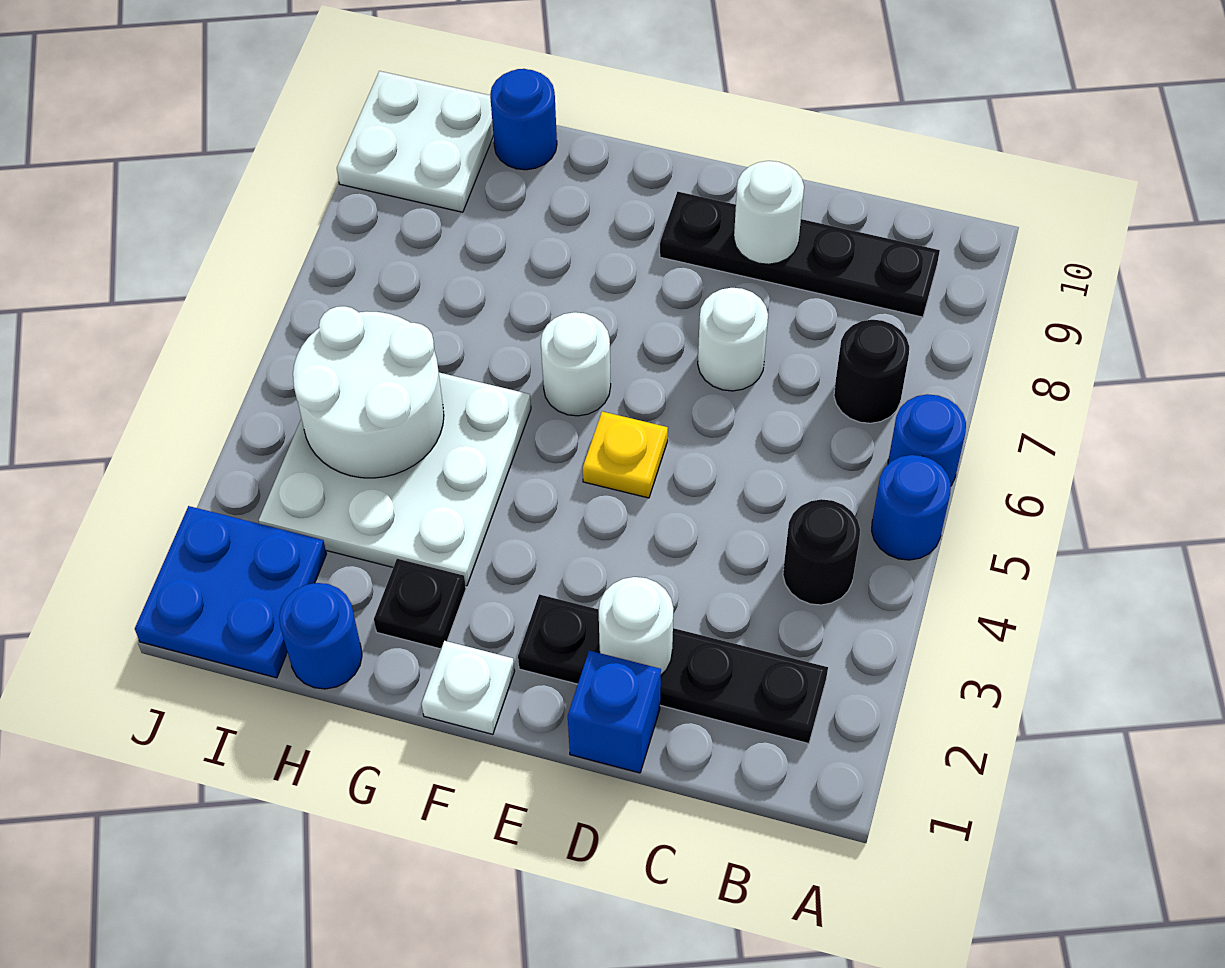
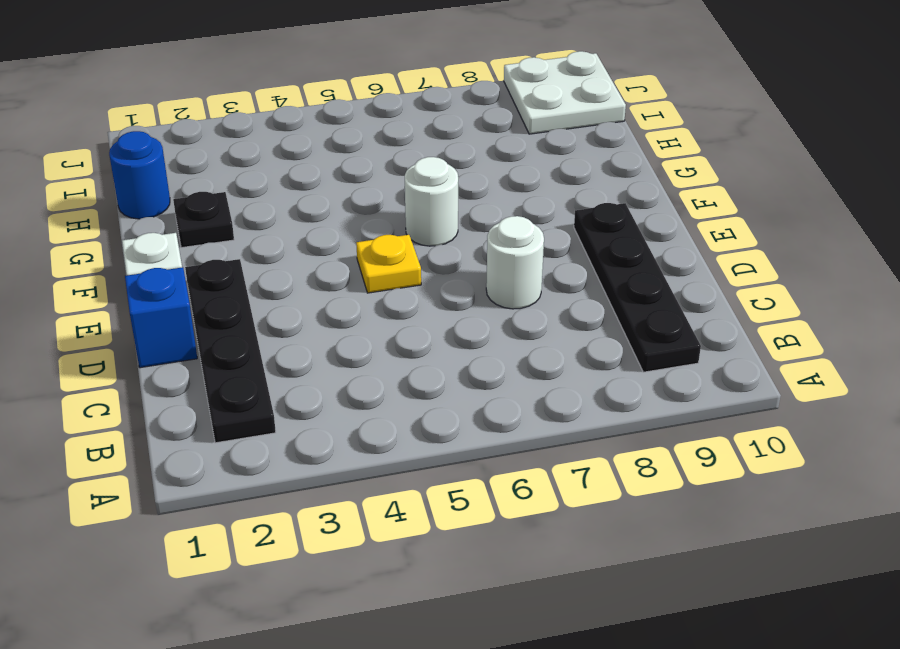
none -> blue round brick A5 level 1
none -> blue round brick A6 level 1
none -> black round brick B4 level 1

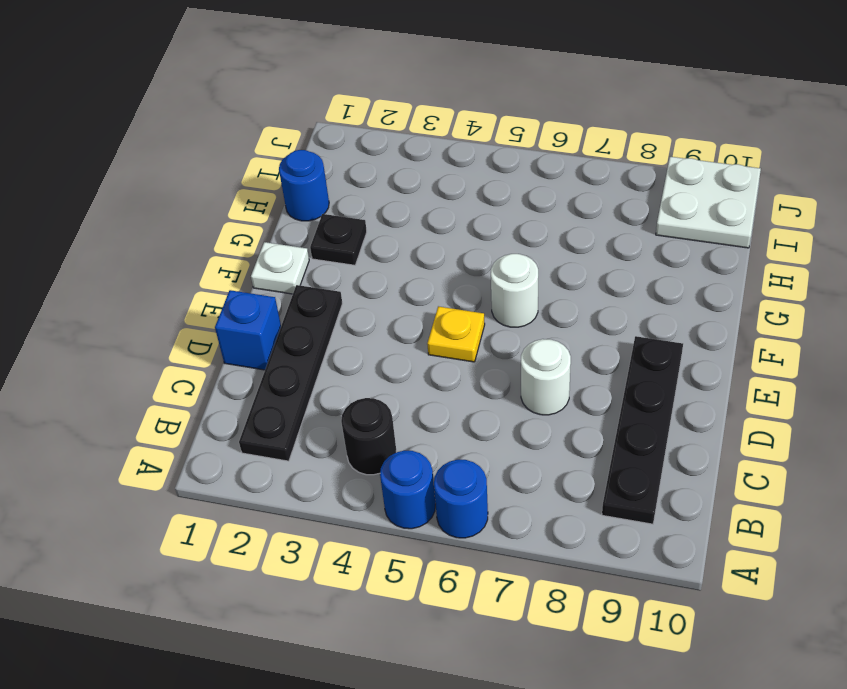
none -> black round brick B7 level 1
none -> white plate G3:I5 level 1
none -> blue round brick H10 level 1

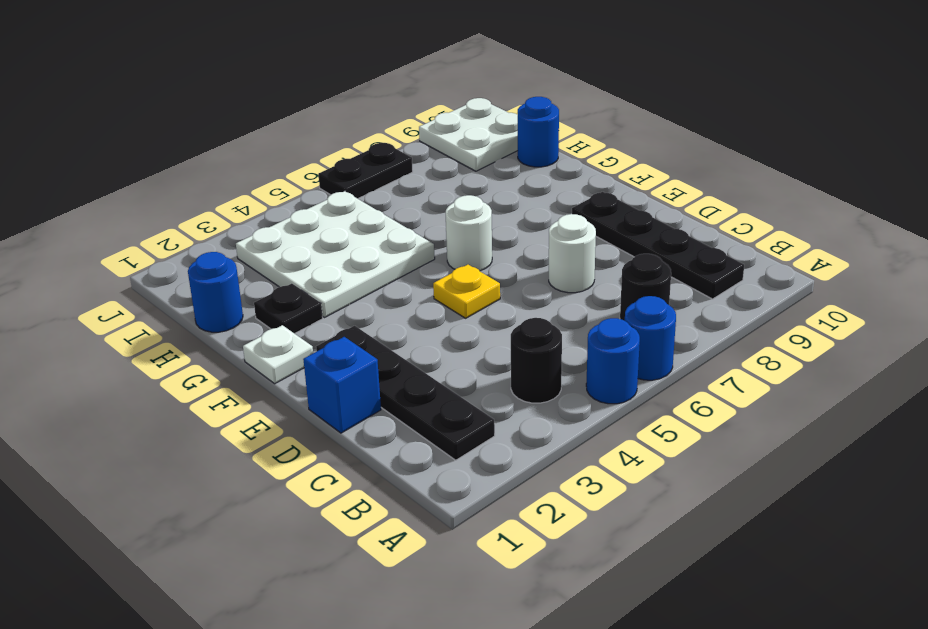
black plate J6:J7 level 1 -> none
none -> blue plate I1:J2 level 1
none -> white round brick D2 level 2
none -> white round brick D9 level 2

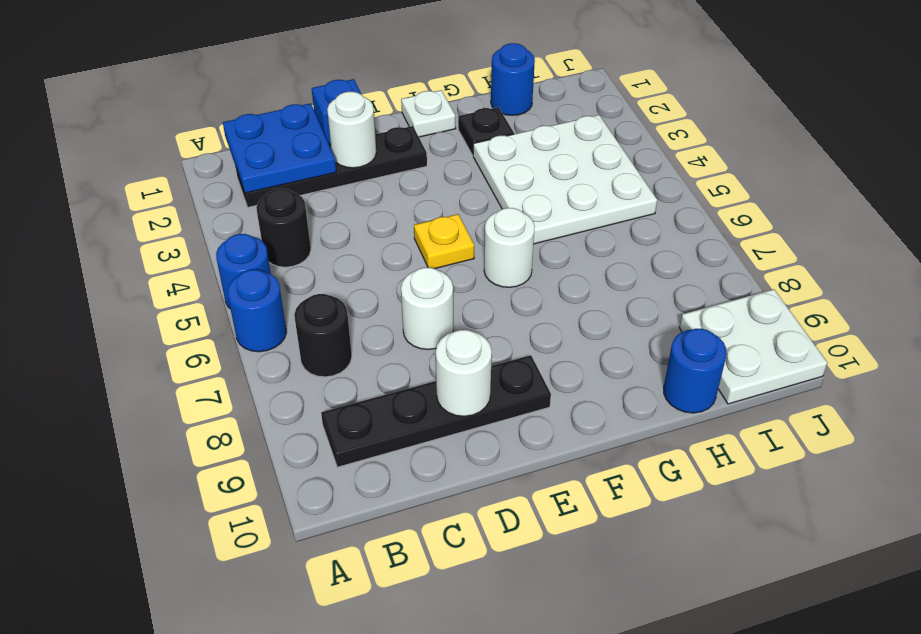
blue plate B1:C2 level 2 -> blue plate I1:J2 level 1
none -> white round brick H4:I5 level 2

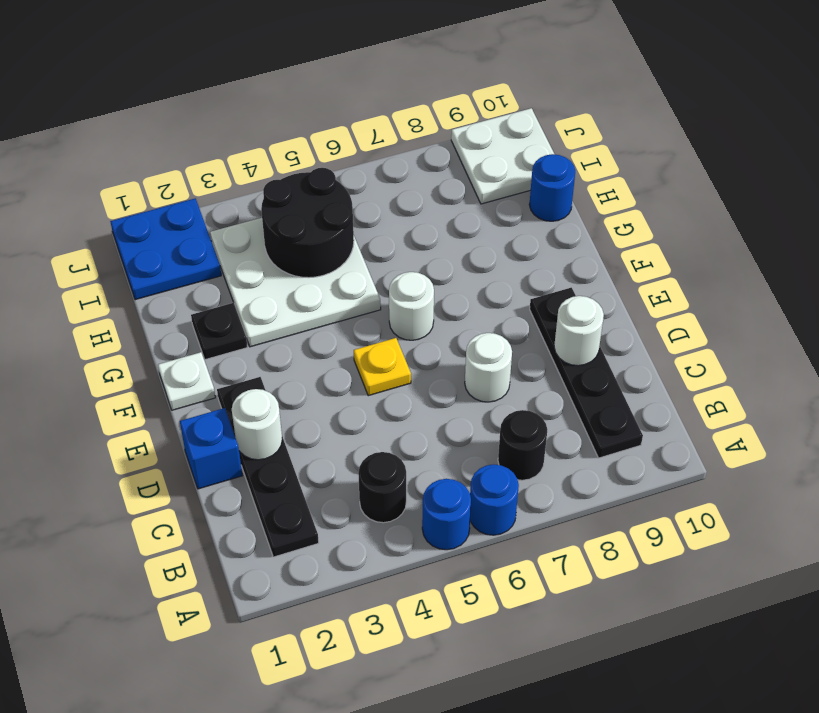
black round brick H4:I5 level 2 -> white round brick H4:I5 level 2
none -> blue round brick H1 level 1

